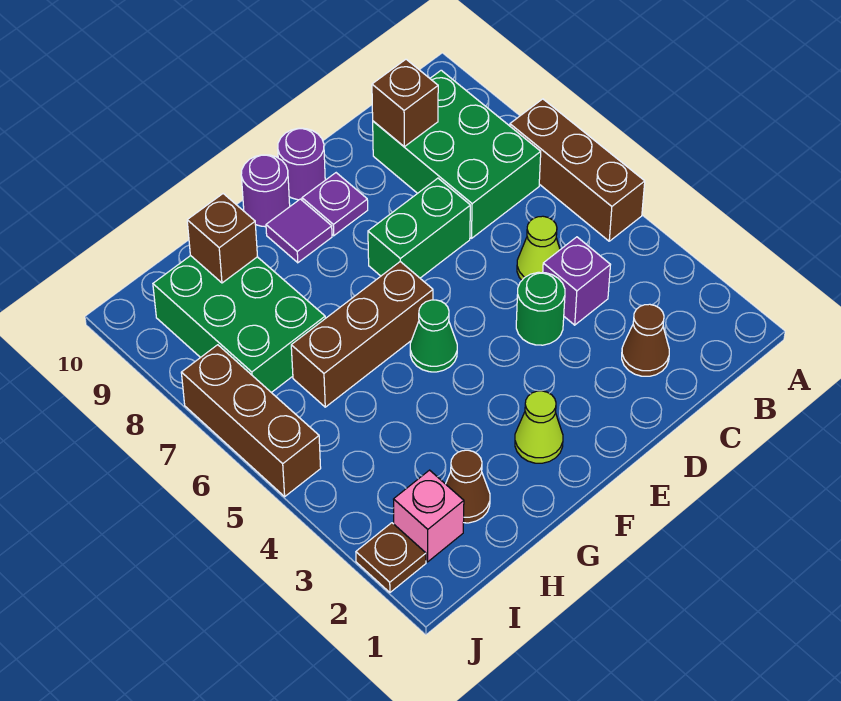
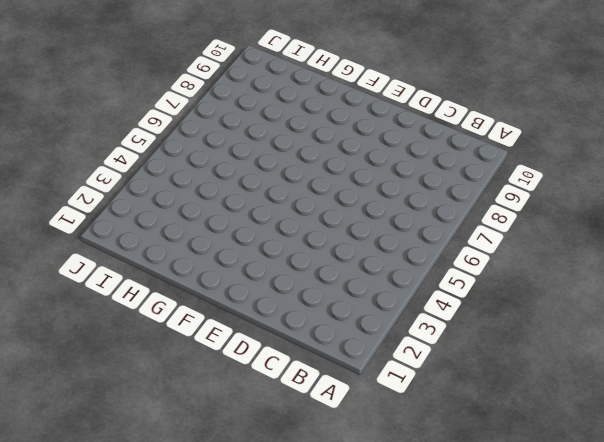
none -> brown brick A5:A7 level 1
none -> green brick B7:C9 level 1
none -> brown cone C2 level 1

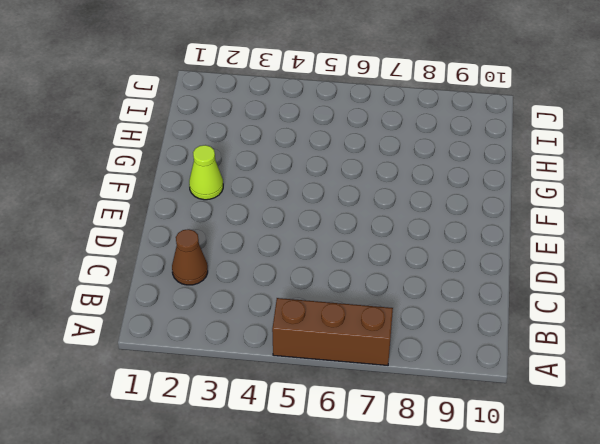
none -> green brick B7:C9 level 1
none -> purple brick C4 level 1
none -> lime cone C5 level 1

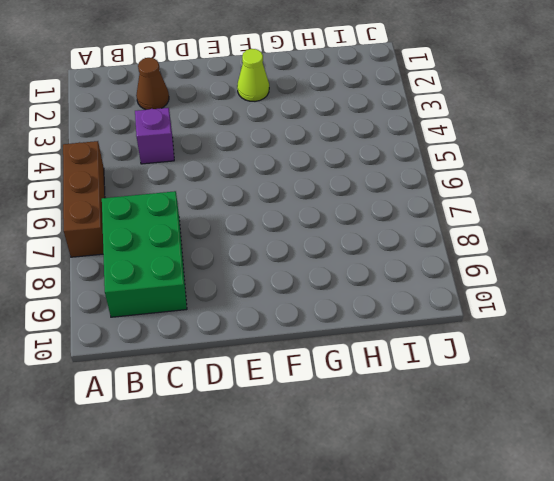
none -> lime cone C5 level 1
none -> green round brick D4 level 1
none -> green brick D7:E7 level 1

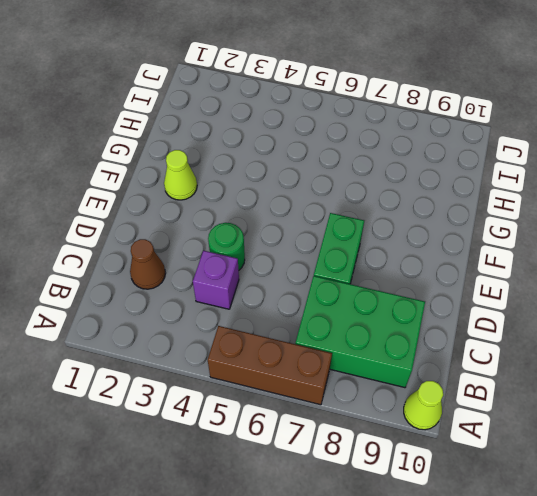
lime cone A10 level 1 -> lime cone C5 level 1
none -> purple plate E9 level 1
none -> purple round brick E10 level 1
none -> green cone F5 level 1

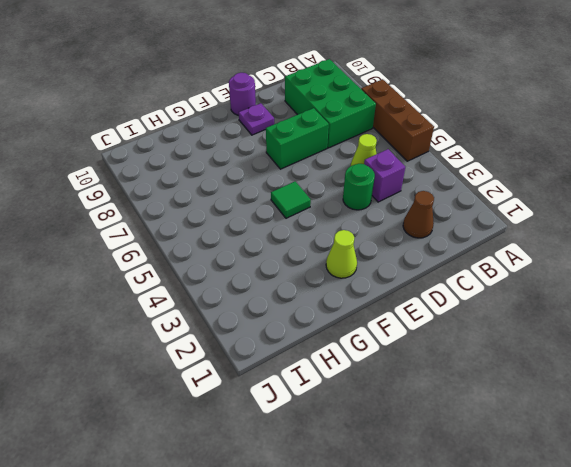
green tile F5 level 1 -> green cone F5 level 1
none -> brown brick F6:H6 level 1
none -> purple tile F9 level 1
none -> purple round brick F10 level 1

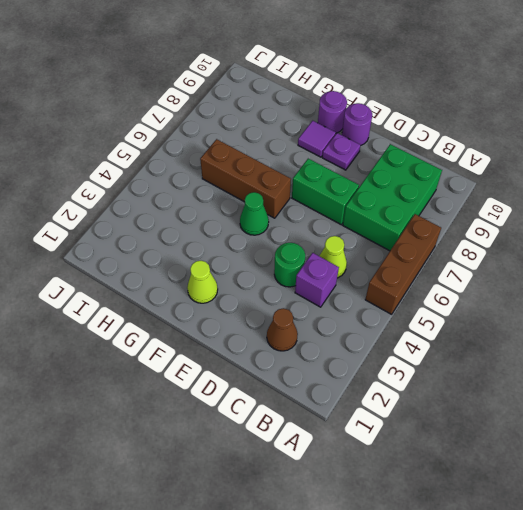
none -> brown cone H2 level 1
none -> green brick H7:I9 level 1
none -> pink brick I2 level 1

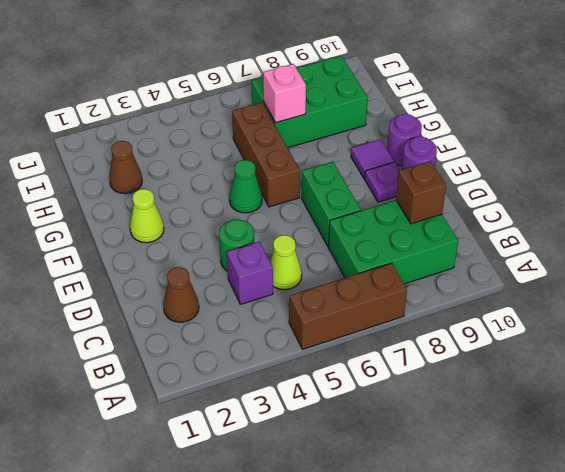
pink brick H7 level 2 -> pink brick I2 level 1
none -> brown plate J2 level 1
none -> brown brick J5:J7 level 1
none -> brown brick H9 level 2

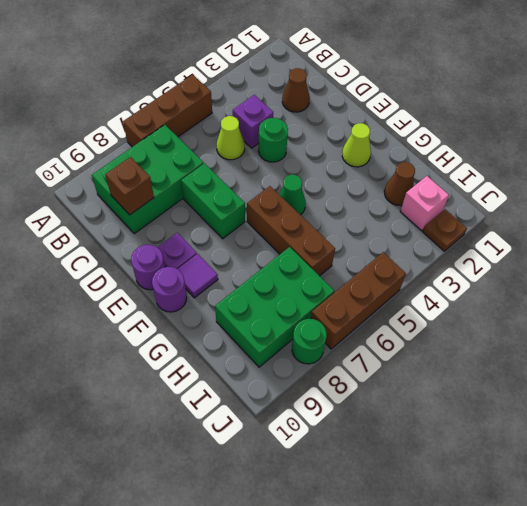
green round brick J8 level 1 -> none
none -> brown brick H9 level 2

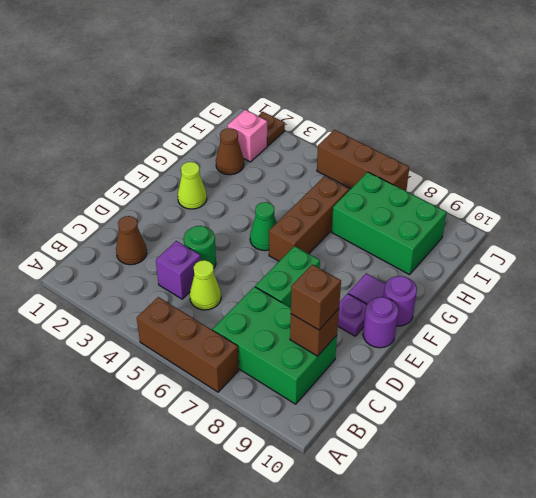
brown brick C9 level 3 -> brown brick H9 level 2

